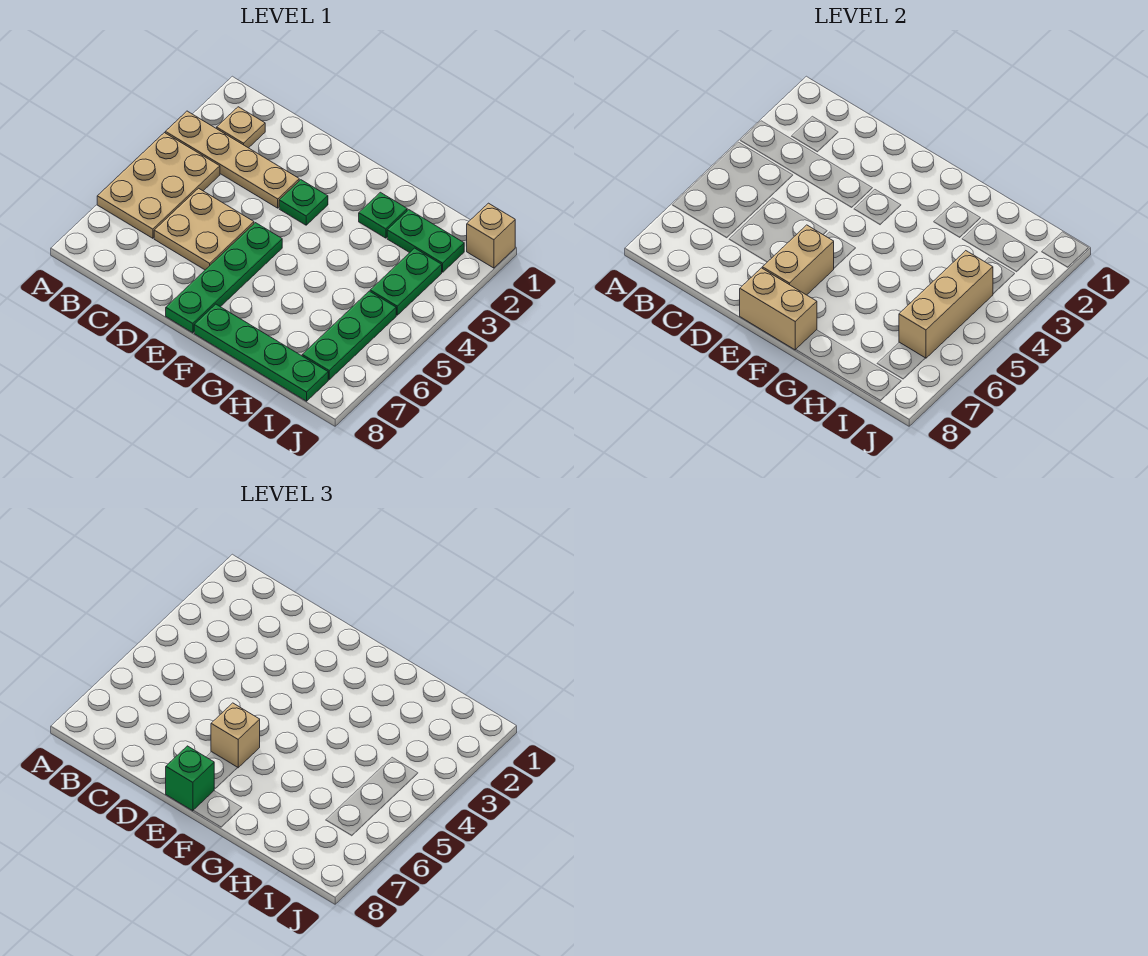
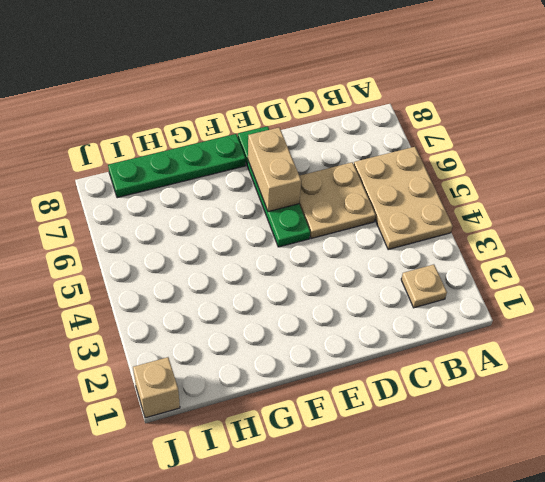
none -> tan plate A3:D3 level 1
none -> green plate E3 level 1
none -> green plate G2 level 1

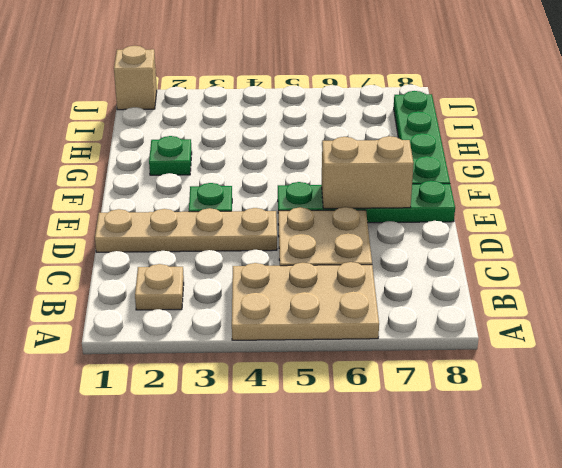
tan plate D1:D4 level 1 -> tan plate A3:D3 level 1
none -> green plate H2:I2 level 1
none -> green plate I3:I4 level 1
none -> green plate I5:I7 level 1

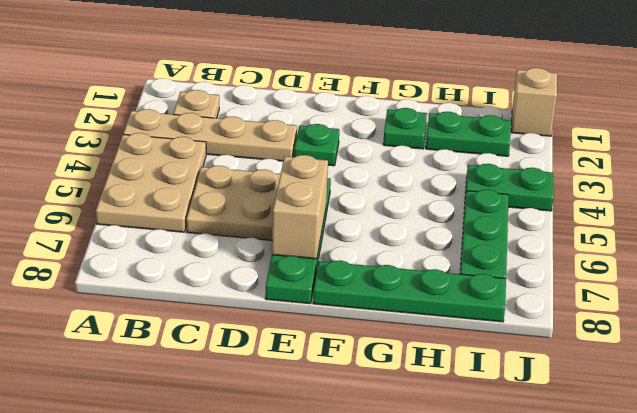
green plate I4:J4 level 1 -> green plate I3:I4 level 1
none -> tan brick E8:F8 level 2
none -> tan brick I4:I6 level 2
none -> tan brick E6 level 3

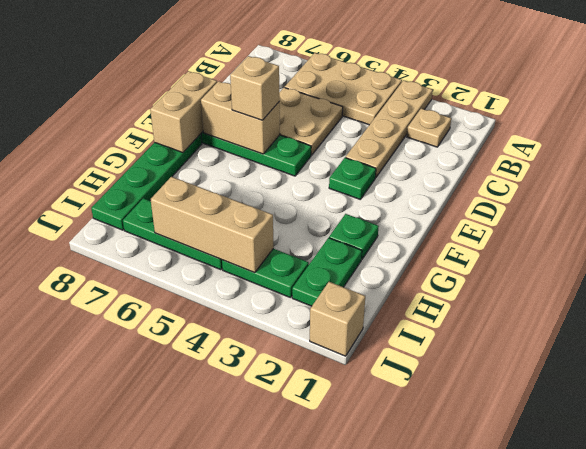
none -> green brick E8 level 3

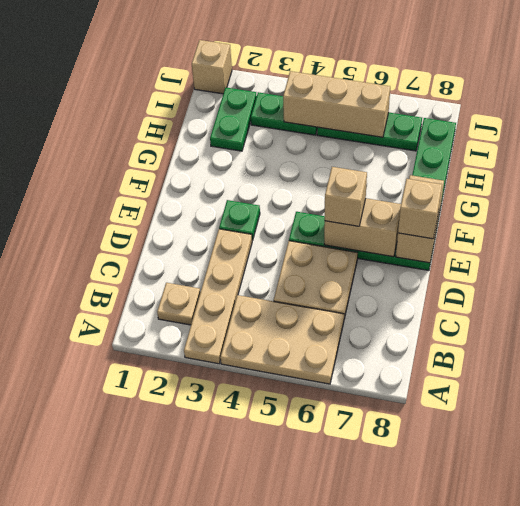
tan brick E8 level 3 -> green brick E8 level 3
none -> green plate G2 level 1

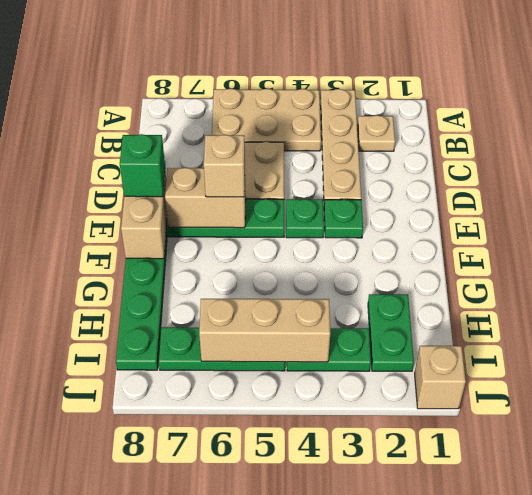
green plate E4 level 1 -> green plate G2 level 1

